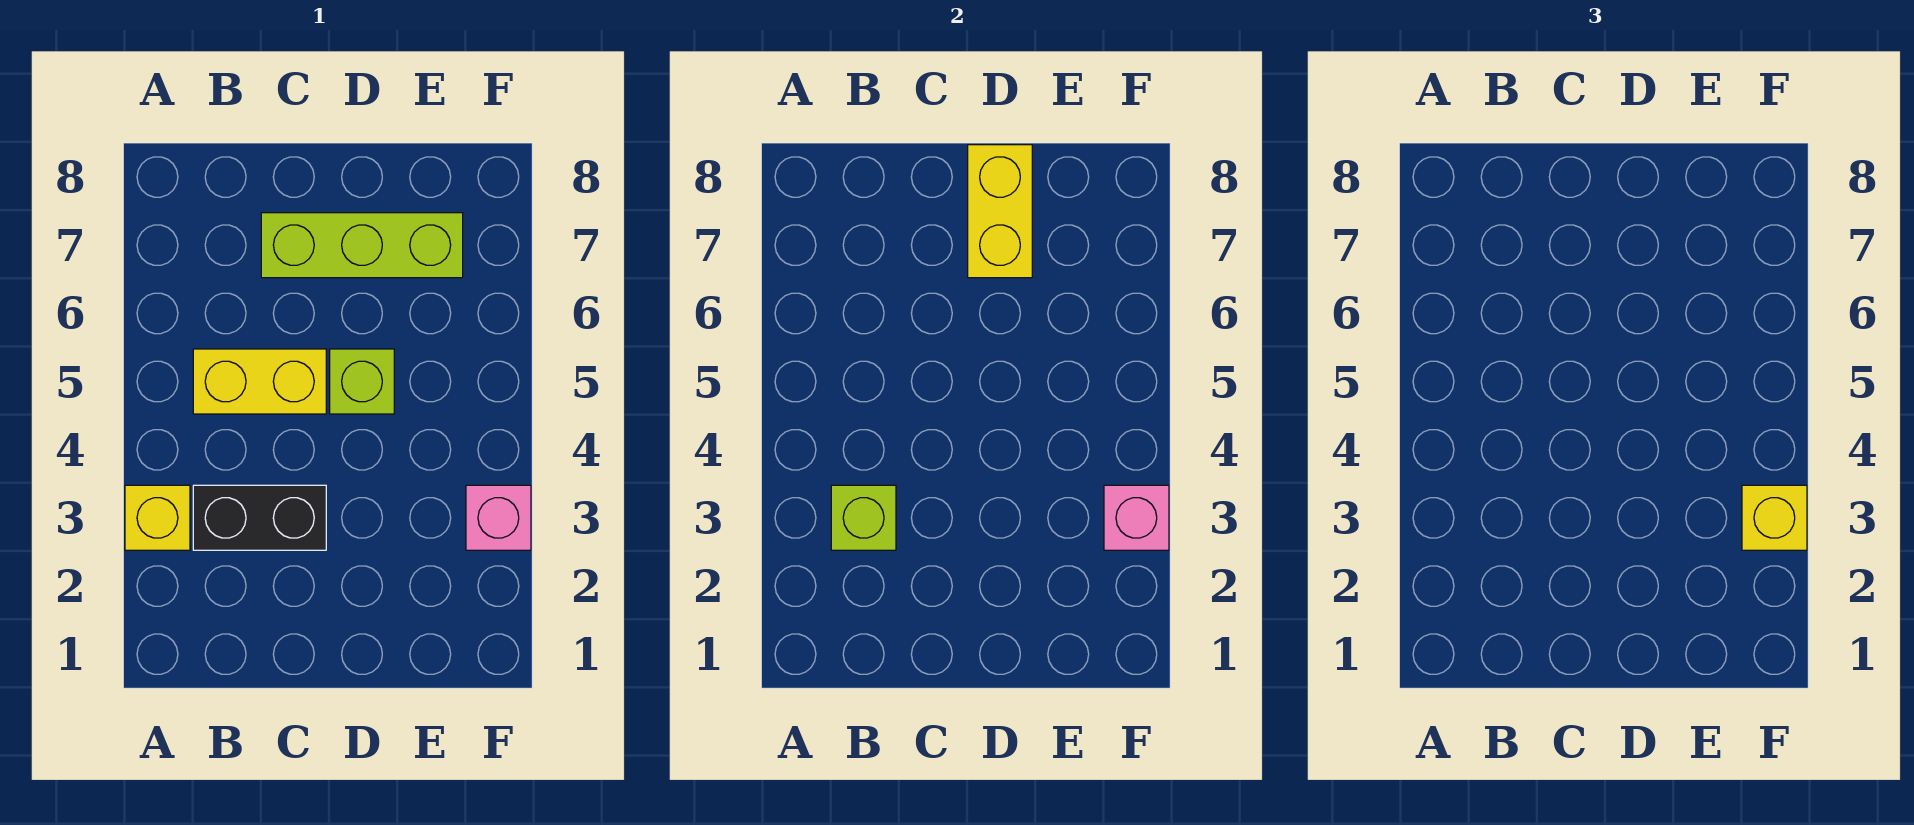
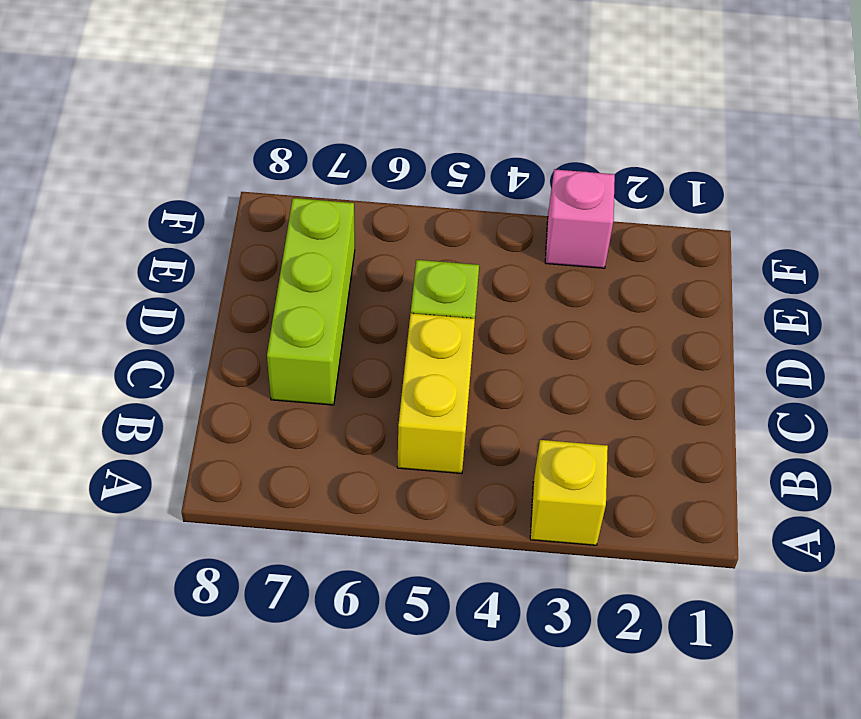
none -> black brick B3:C3 level 1
none -> lime brick B3 level 2

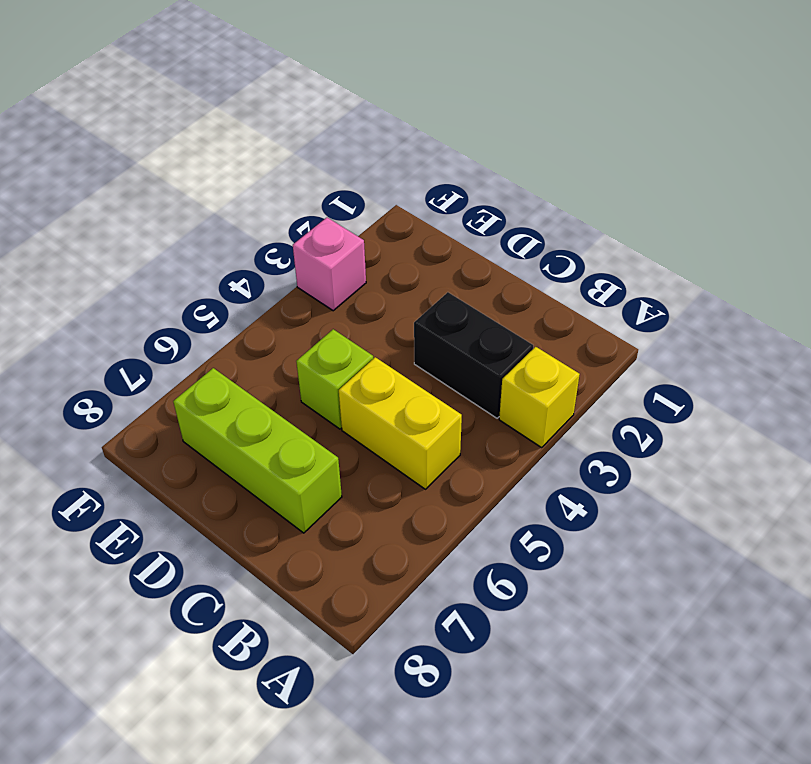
none -> lime brick B3 level 2
none -> yellow brick D7:D8 level 2

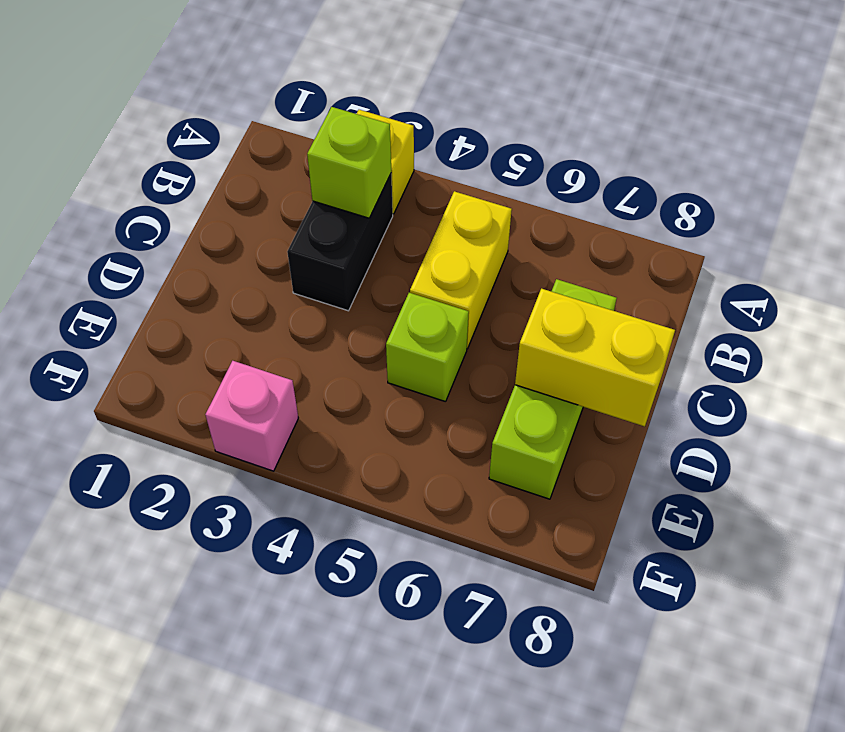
none -> pink brick F3 level 2
none -> yellow brick F3 level 3

